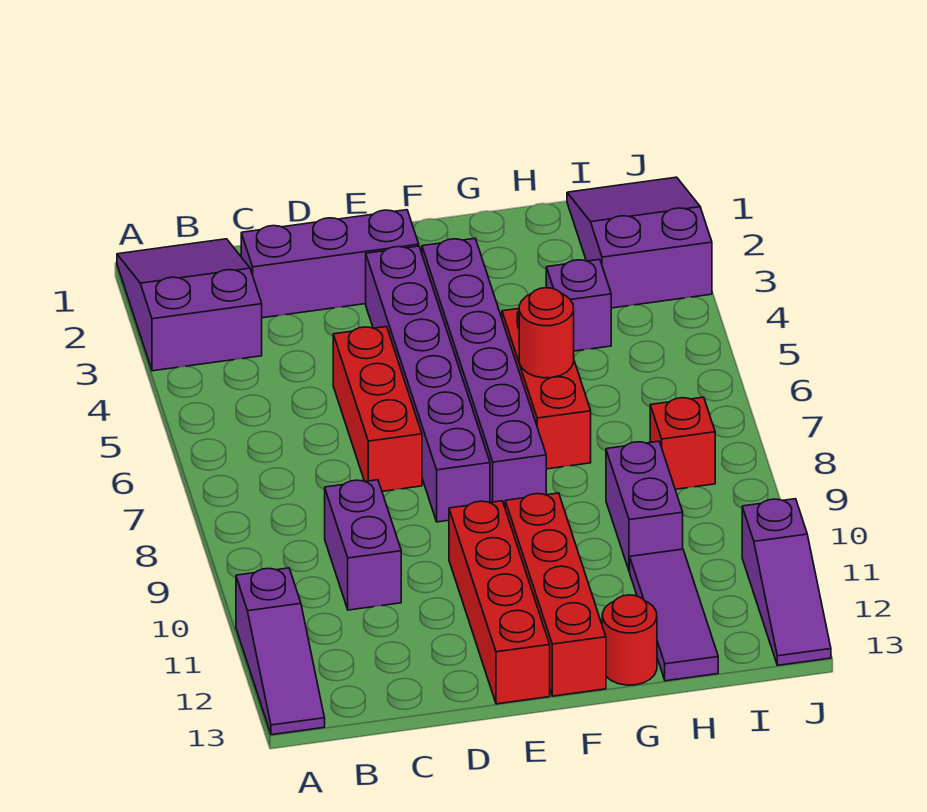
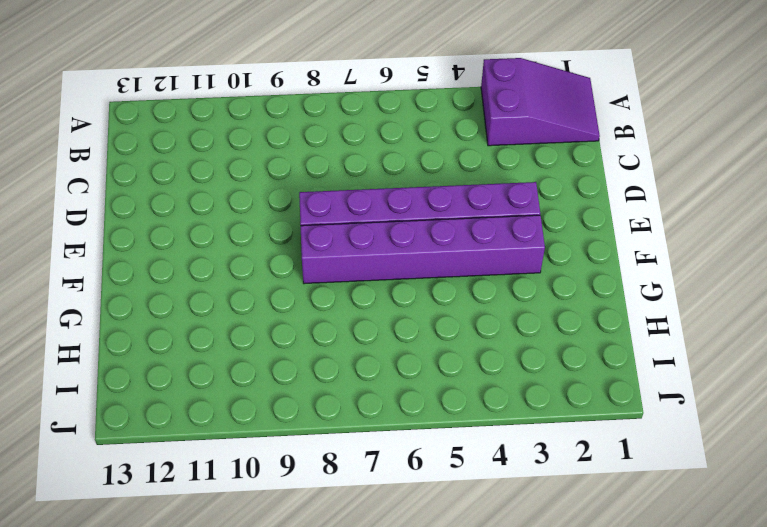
none -> purple slope A11:A13 level 1 top 11
none -> purple brick C2:E2 level 1
none -> purple brick C9:C10 level 1

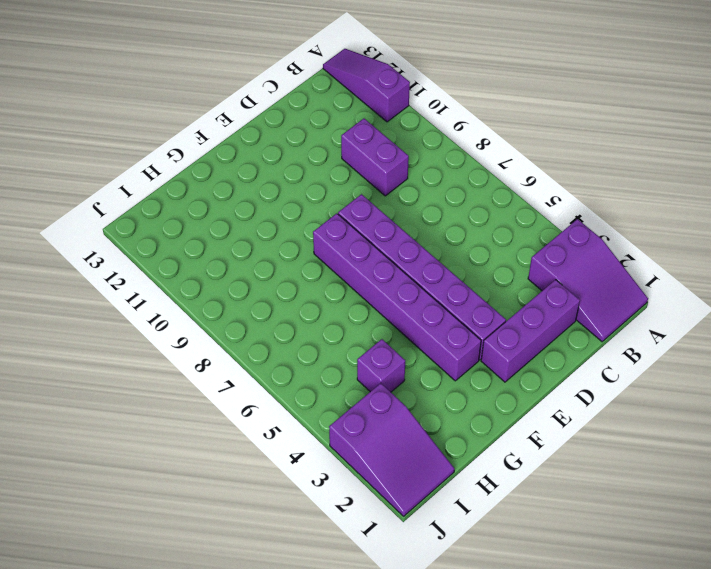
none -> red brick D5:D7 level 1
none -> red brick E10:E13 level 1
none -> red brick F10:F13 level 1

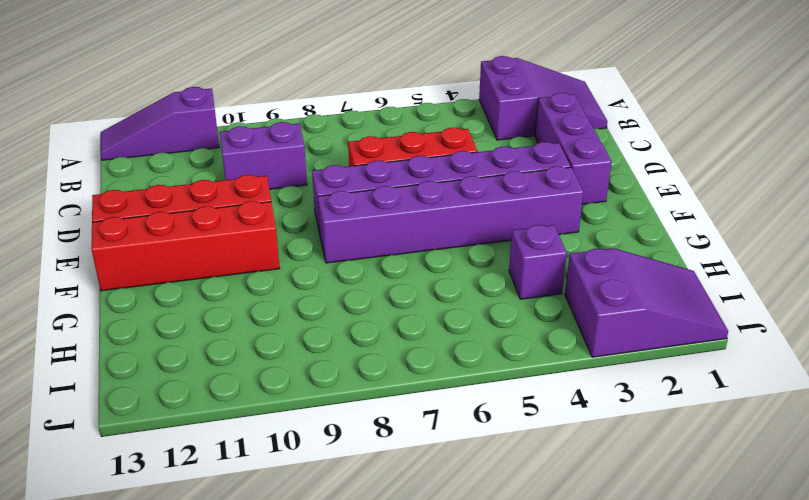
none -> red brick G5:G7 level 1
none -> red round brick G13 level 1
none -> purple brick H9:H10 level 1

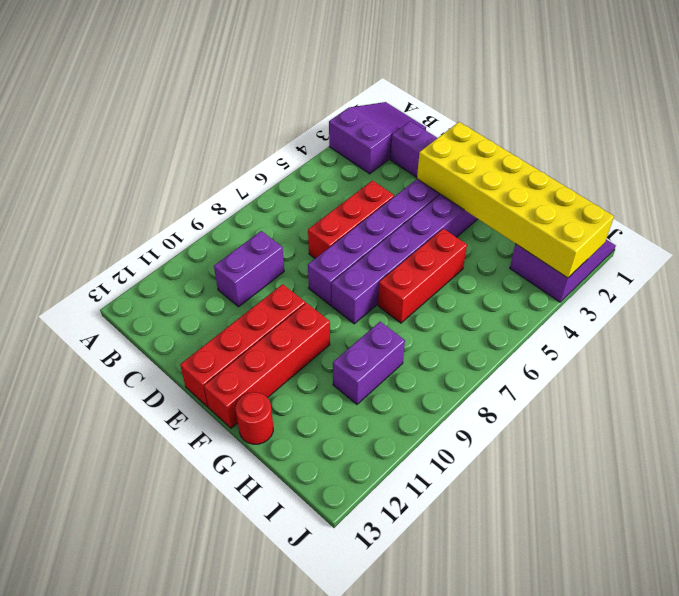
yellow brick E2:J3 level 2 -> none
none -> purple slope A11:A13 level 1 top 11
none -> purple brick H4 level 1
none -> purple tile H11:H13 level 1

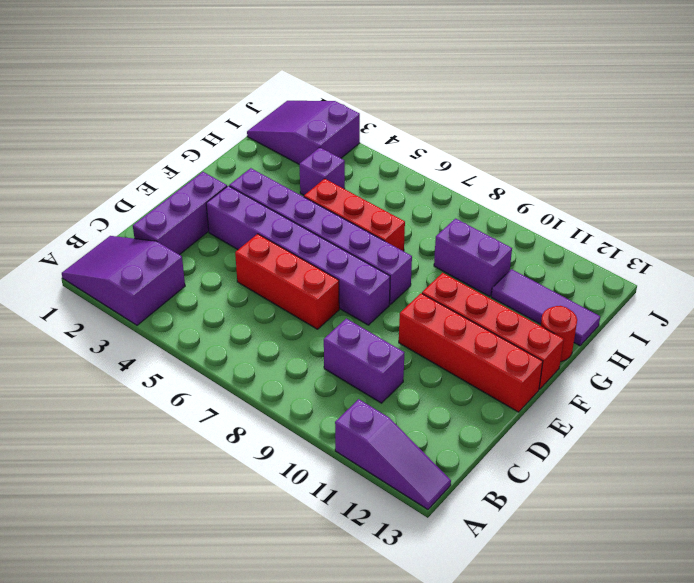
none -> red brick I8 level 1
none -> purple slope J11:J13 level 1 top 11
none -> red round brick G6 level 2

